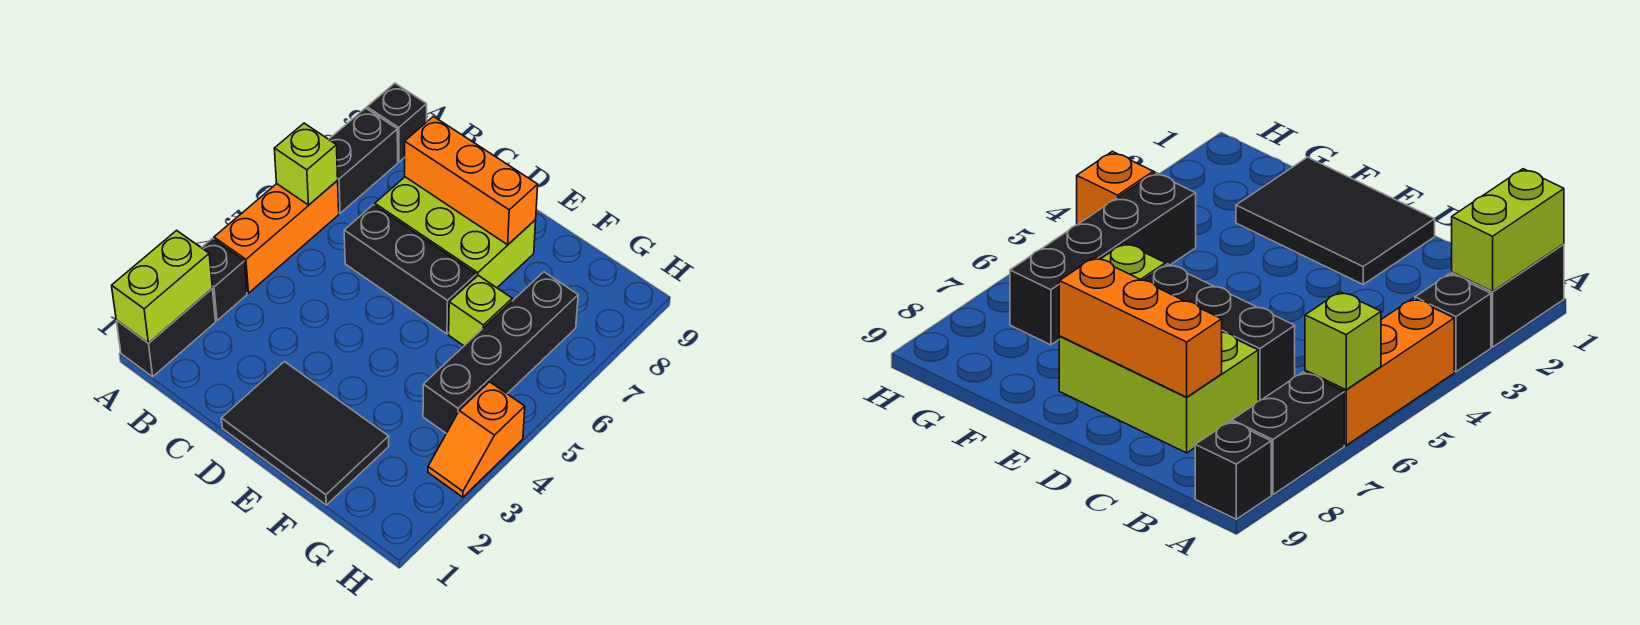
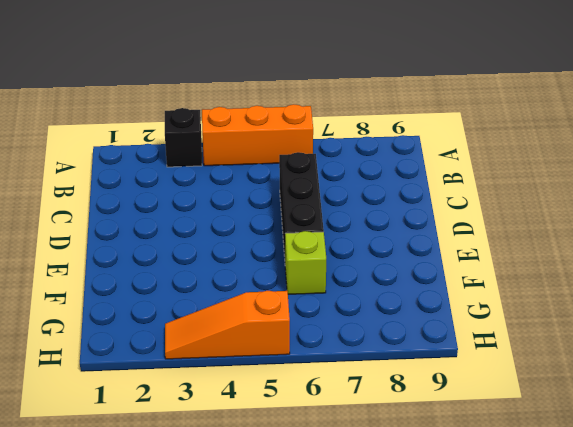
orange slope H3:H5 level 1 top 5 -> orange slope H3:H4 level 1 top 4
none -> black brick A1:A2 level 1
none -> black brick A7:A8 level 1
none -> black brick A9 level 1

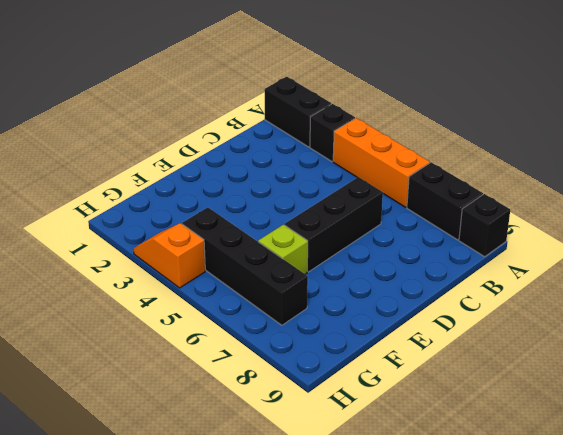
none -> lime brick C7:E8 level 1
none -> black tile D1:F2 level 1
none -> lime brick A1:A2 level 2

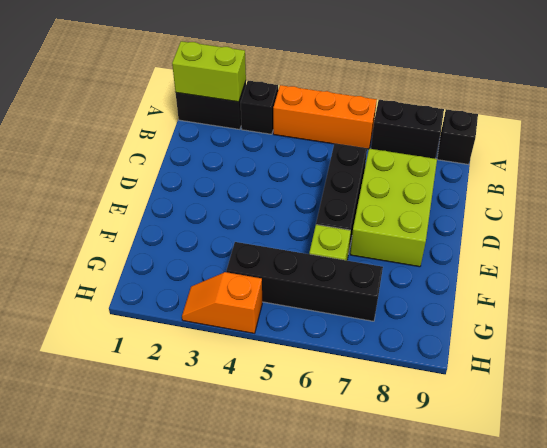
none -> black tile D1:F2 level 1
none -> lime brick A6 level 2
none -> orange brick C8:E8 level 2

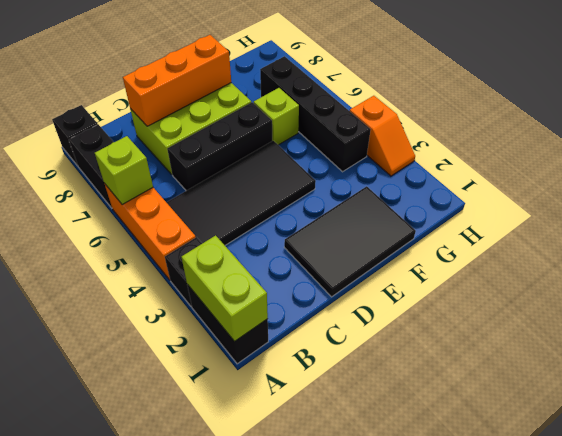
black tile B4:E5 level 1 -> none

